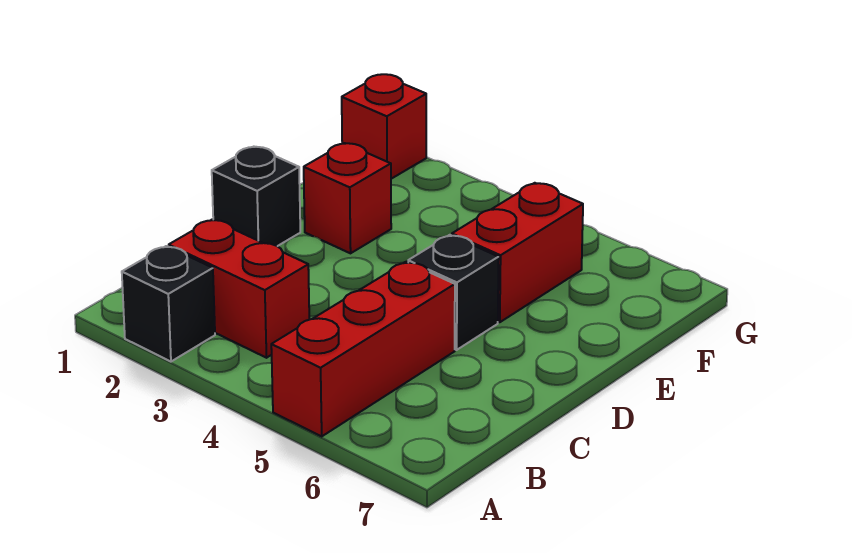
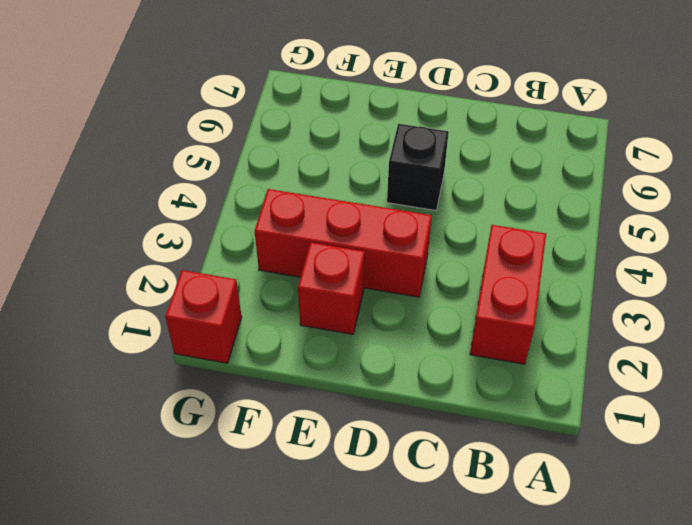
red brick D3:F3 level 1 -> red brick A5:C5 level 1
none -> black brick A2 level 1
none -> black brick D1 level 1

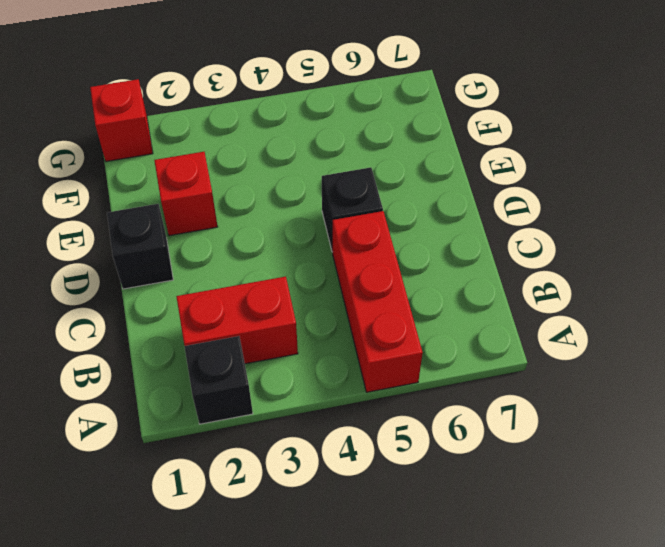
none -> red brick E5:F5 level 1

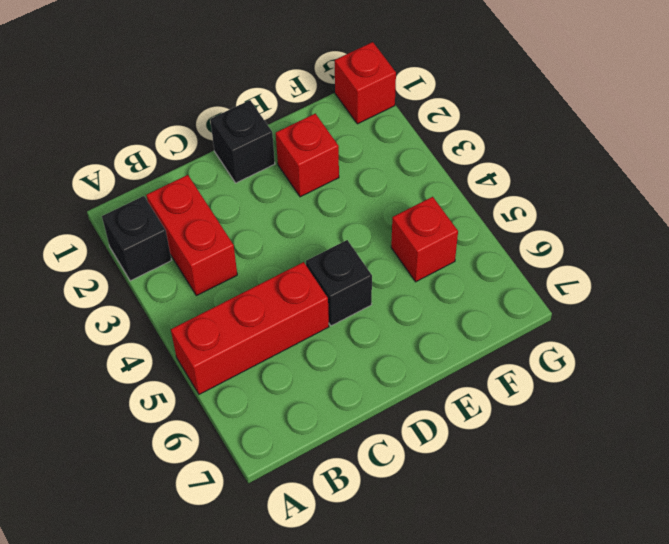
red brick F5 level 1 -> red brick E5:F5 level 1

